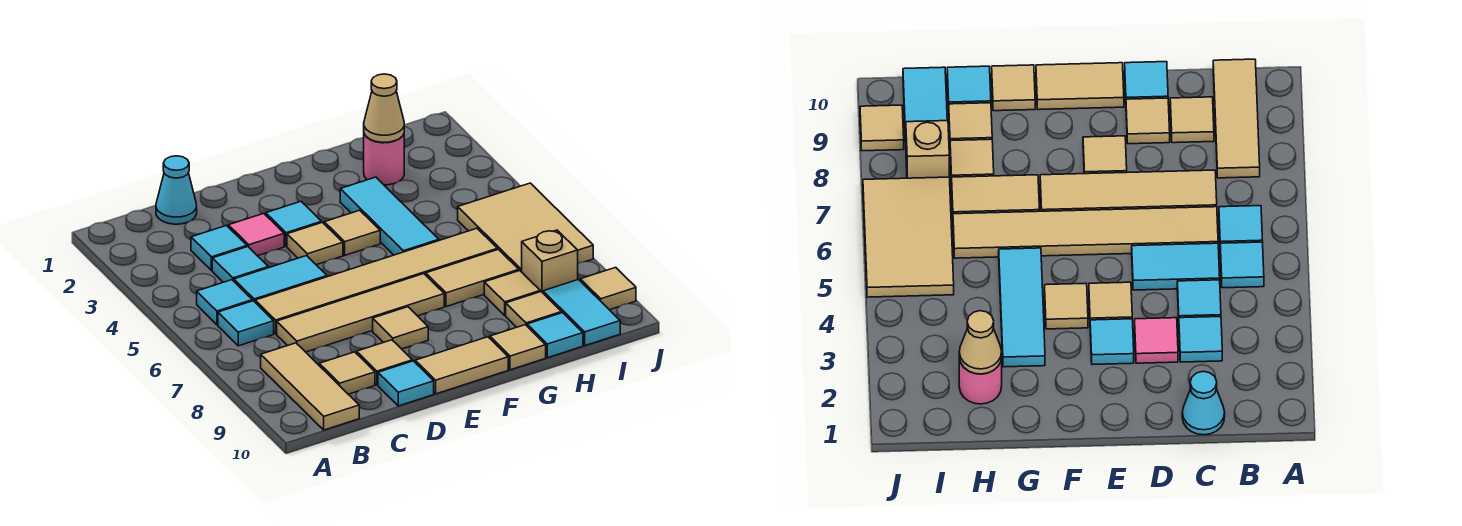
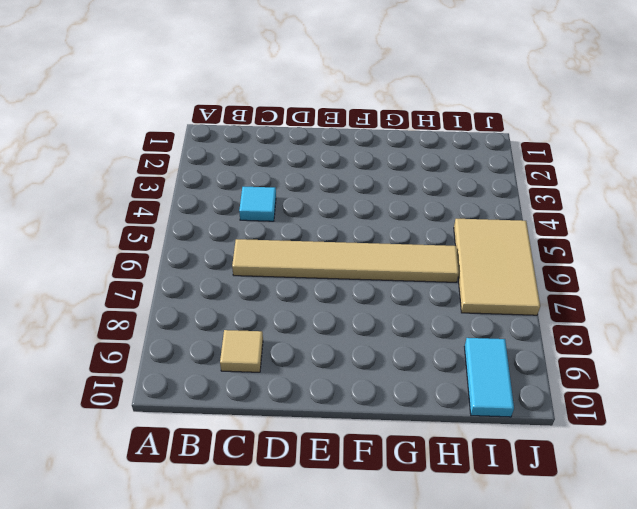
none -> cyan tile B5 level 1
none -> cyan tile B6 level 1
none -> tan tile B8:B10 level 1
none -> cyan cone C1 level 1

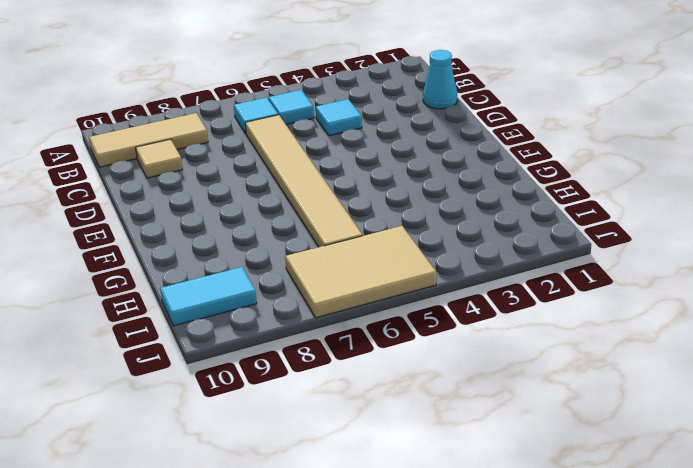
none -> cyan tile C3 level 1
none -> cyan tile C5:D5 level 1
none -> tan tile C7:F7 level 1
none -> pink tile D3 level 1

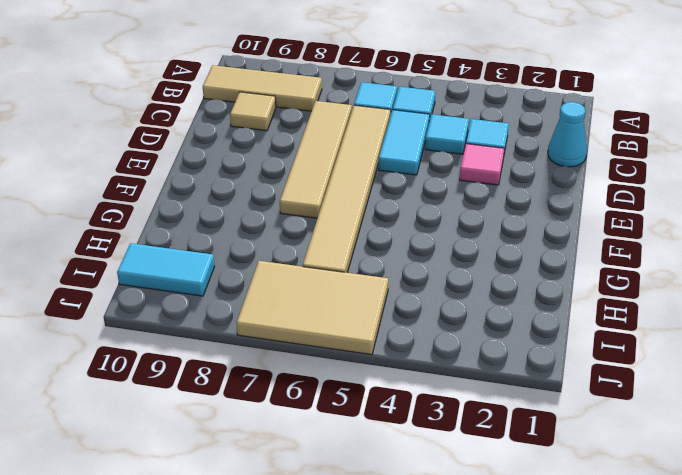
none -> tan tile D9 level 1
none -> cyan tile D10 level 1
none -> cyan tile E3 level 1
none -> tan tile E4 level 1

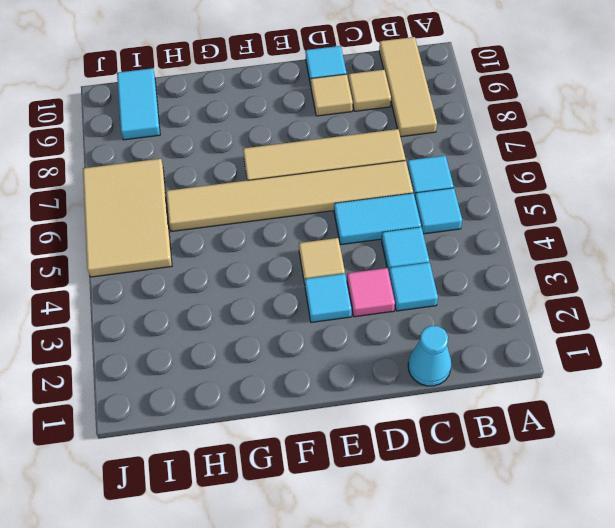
none -> tan tile E8 level 1
none -> tan tile E10:F10 level 1
none -> tan tile F4 level 1
none -> cyan tile G3:G5 level 1

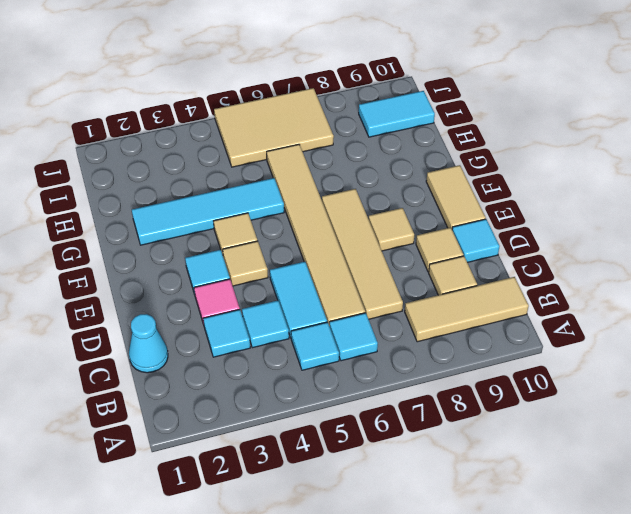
cyan tile G2:G5 level 1 -> cyan tile G3:G5 level 1
none -> tan tile G7:H7 level 1
none -> tan tile G10 level 1
none -> pink round brick H2 level 1
none -> tan tile H8 level 1

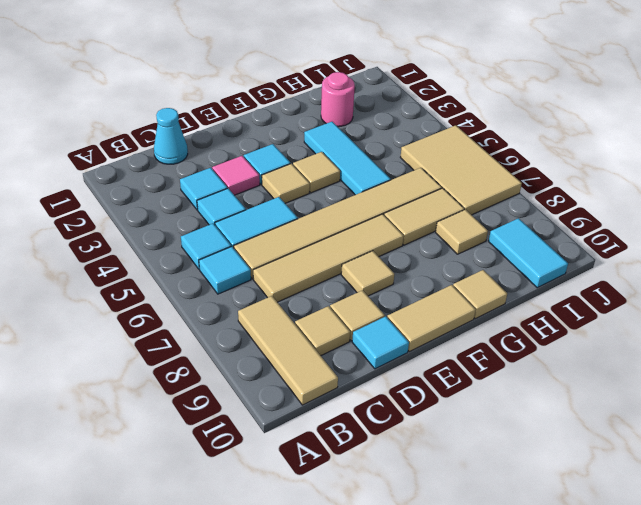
none -> tan tile H9 level 1
none -> cyan tile H10 level 1
none -> tan brick I8 level 1
none -> tan tile J9 level 1

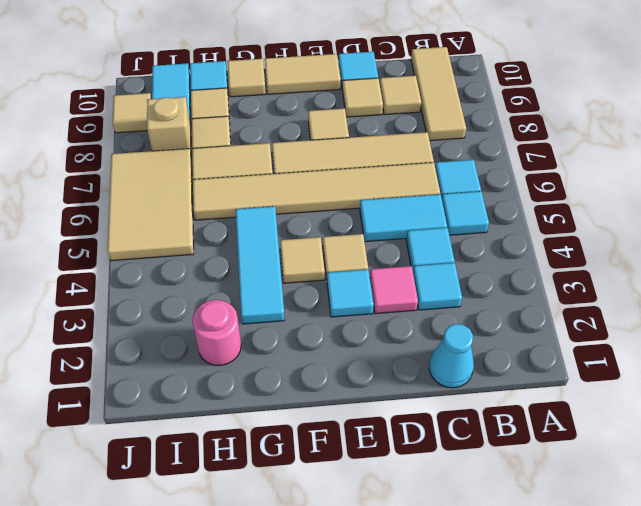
none -> tan cone H2 level 2

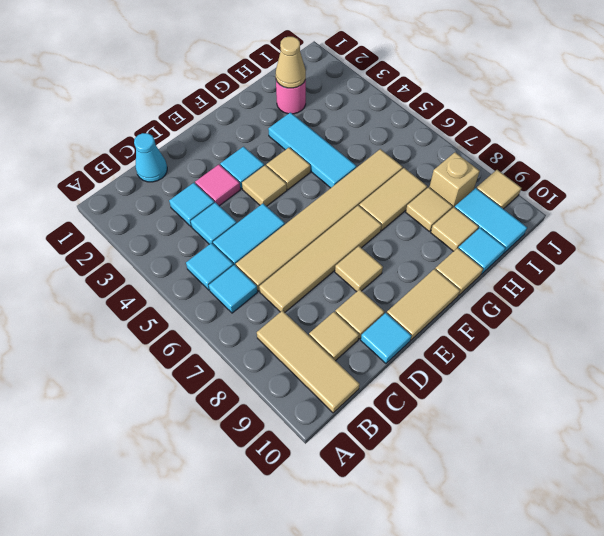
none -> tan tile I5:J7 level 1

